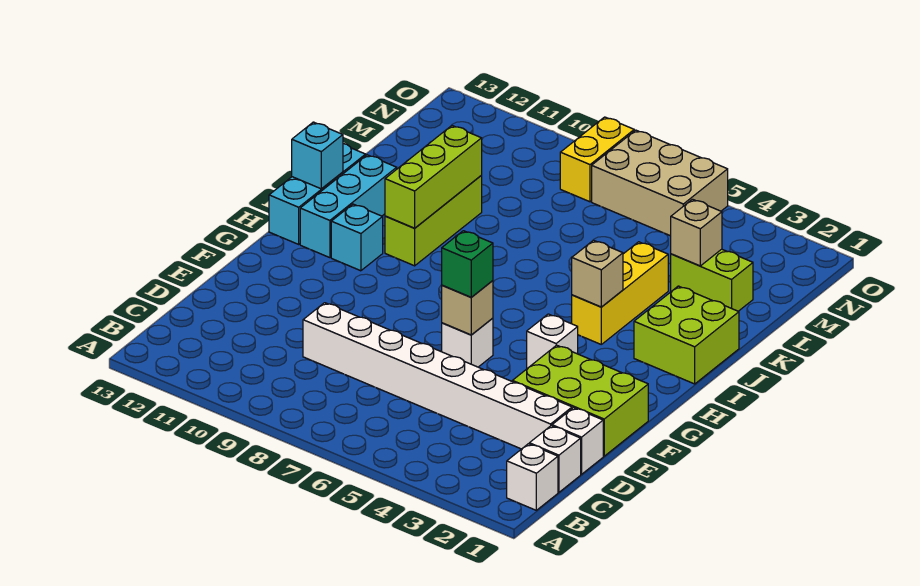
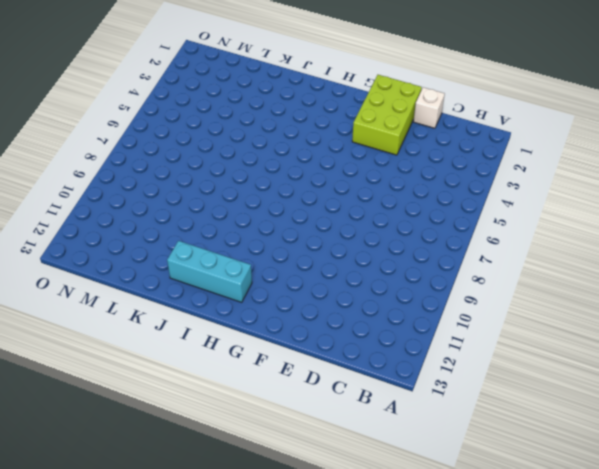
none -> white brick B1 level 1
none -> white brick C1 level 1
none -> white brick D2:D9 level 1

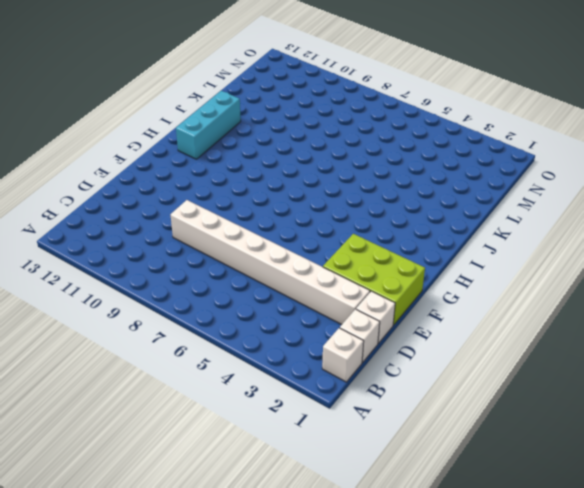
none -> white brick F6 level 1
none -> white brick G4 level 1
none -> cyan brick H11 level 1

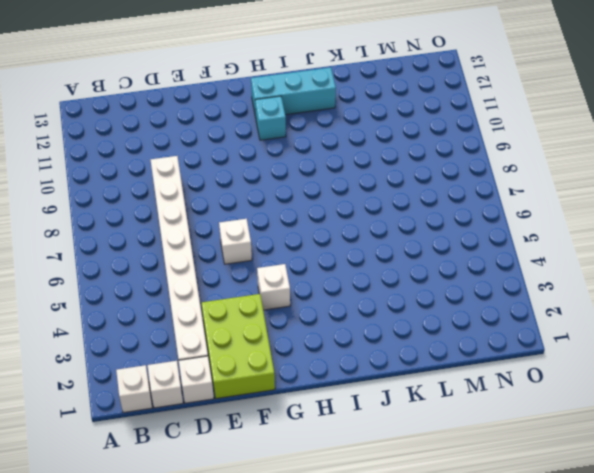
none -> cyan brick H13:J13 level 1
none -> lime brick I1:J2 level 1
none -> yellow brick I4:K4 level 1

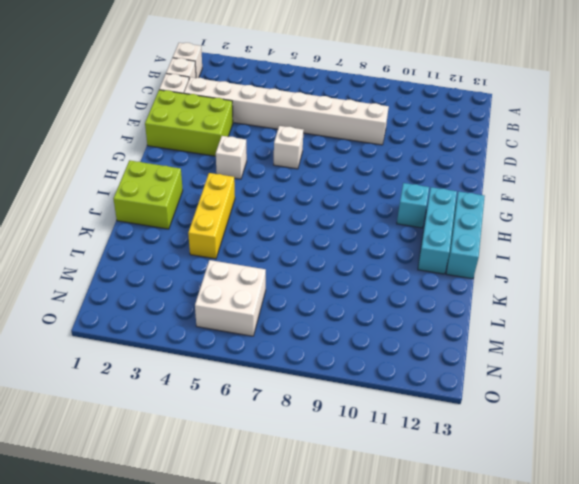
white brick M5:N6 level 1 -> tan brick N5:O7 level 1
none -> lime brick I10:K10 level 1
none -> lime brick L2:L3 level 1
none -> yellow brick N8:O8 level 1

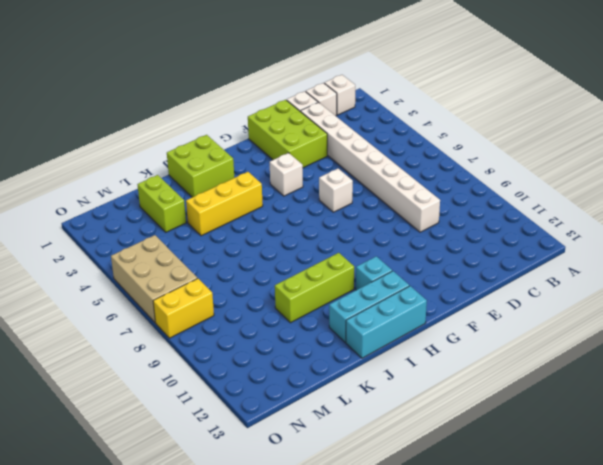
none -> tan brick F6 level 2
none -> tan brick I4 level 2
none -> lime brick I10:K10 level 2

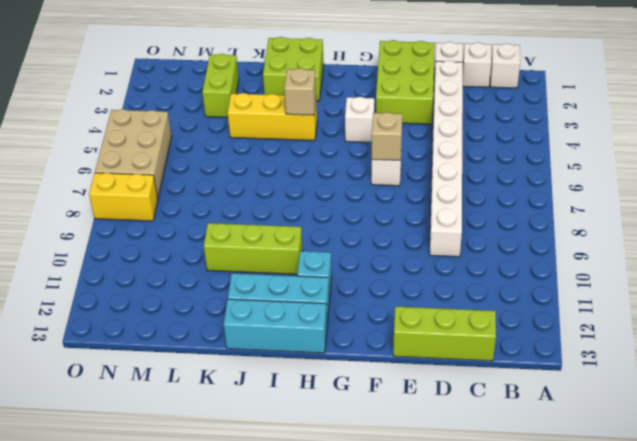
lime brick C13:E13 level 1 -> lime brick I10:K10 level 2
none -> cyan brick I13 level 2
none -> tan brick L3 level 2
none -> green brick F6 level 3

